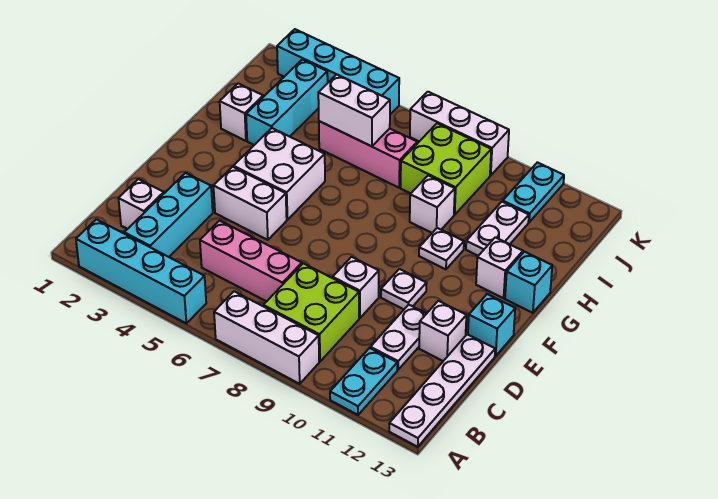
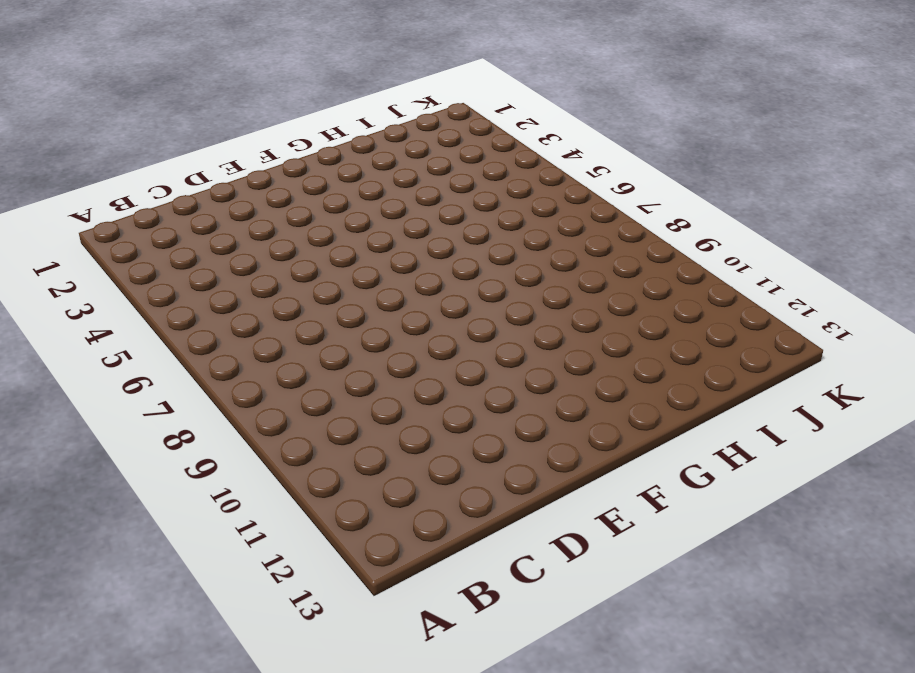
none -> cyan brick A2:A5 level 1
none -> white brick A7:A9 level 1
none -> cyan plate A11:B11 level 1

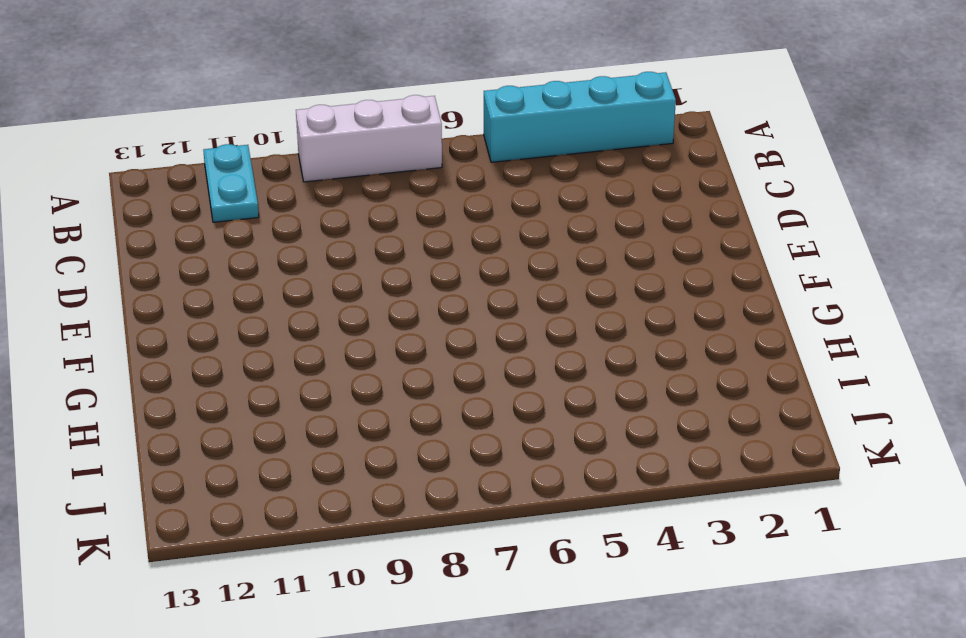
none -> white plate A13:D13 level 1
none -> cyan brick B3:D3 level 1
none -> lime brick B8:C9 level 1

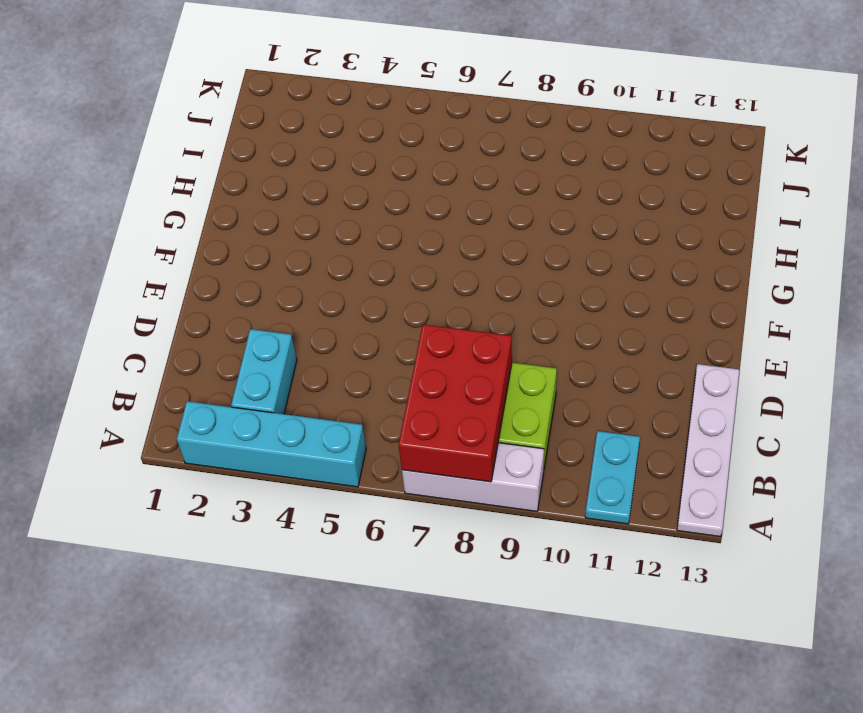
red brick A7:C8 level 2 -> none
cyan brick B3:C3 level 1 -> cyan brick B3:D3 level 1
none -> white brick C2 level 1
none -> pink brick C5:C7 level 1
none -> white plate C11:D11 level 1

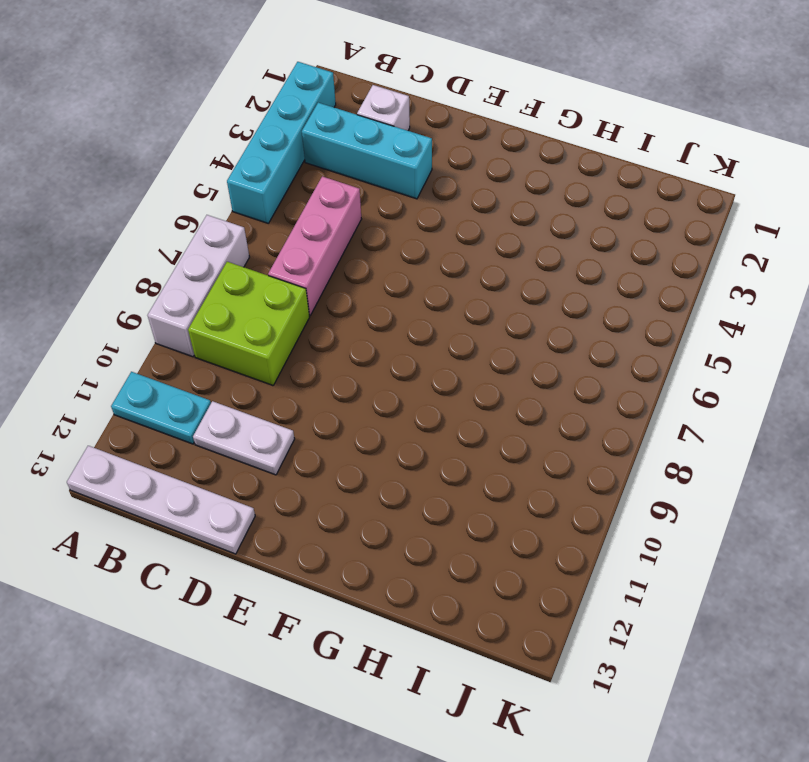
none -> white brick D9 level 1
none -> white brick D12 level 1
none -> white brick E4:E5 level 1

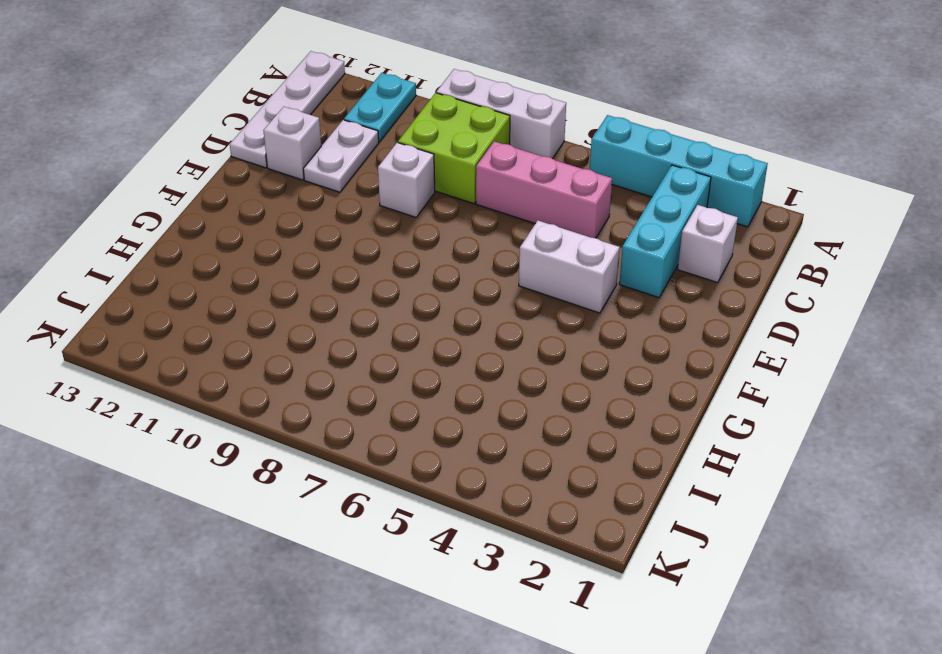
none -> white plate E10 level 1
none -> cyan brick E13 level 1
none -> white brick F4:G5 level 1

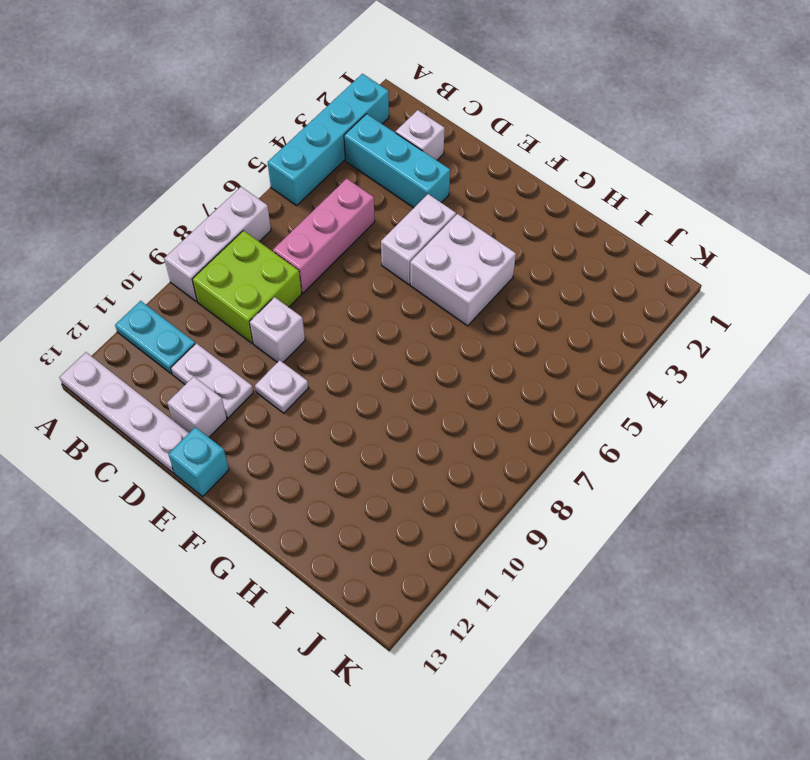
none -> white plate G10 level 1
none -> white brick G12 level 1
none -> cyan brick G13 level 1

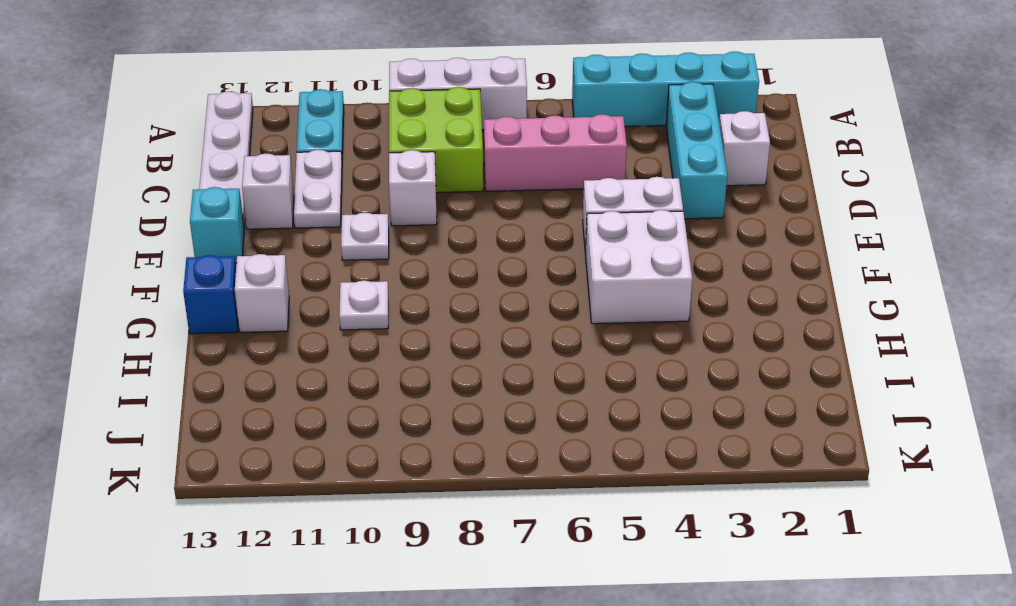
blue brick G13 level 1 -> cyan brick G13 level 1
none -> white brick H2 level 1
none -> cyan brick H3:J3 level 1
none -> white brick H9 level 1

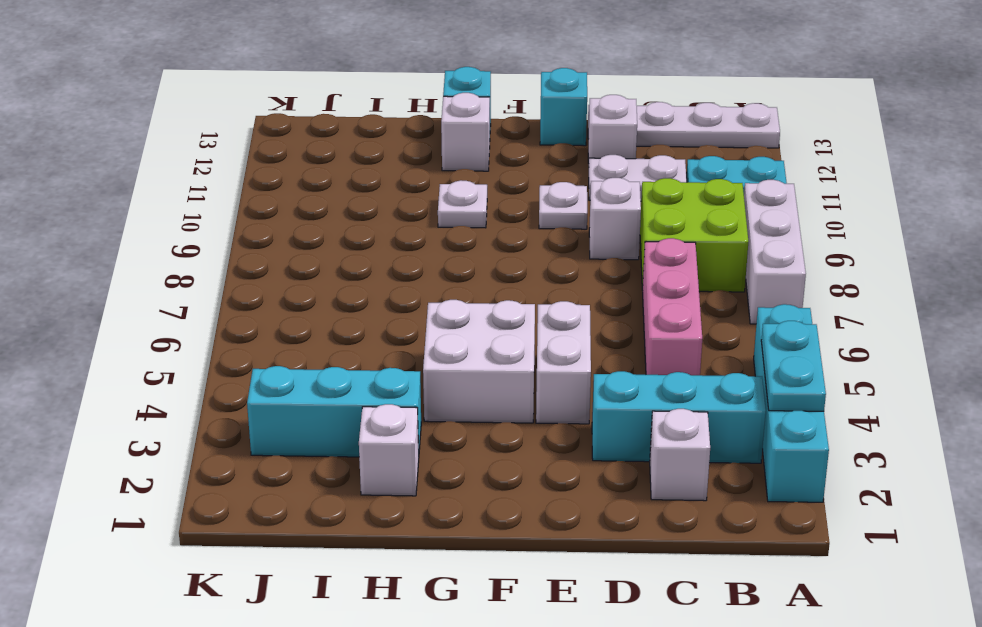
cyan plate A3:A4 level 2 -> cyan plate J11:K11 level 1
none -> white brick H9 level 1
none -> white plate H11:I11 level 1
none -> pink brick I5:I7 level 1

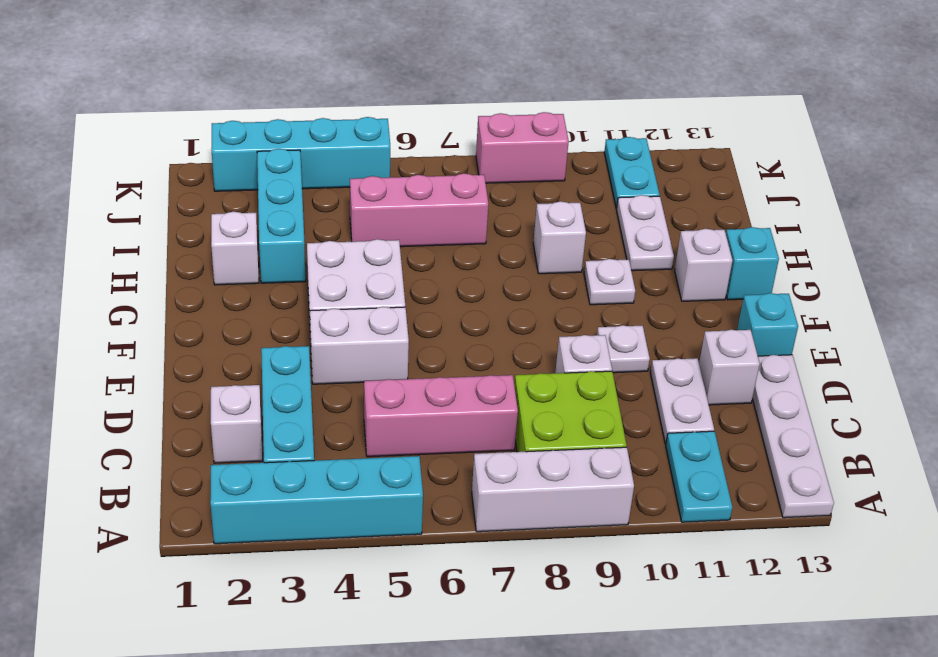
pink brick K8:K9 level 1 -> white brick K7:K9 level 1
none -> lime brick I8:J9 level 1
none -> white brick I5:I6 level 2

